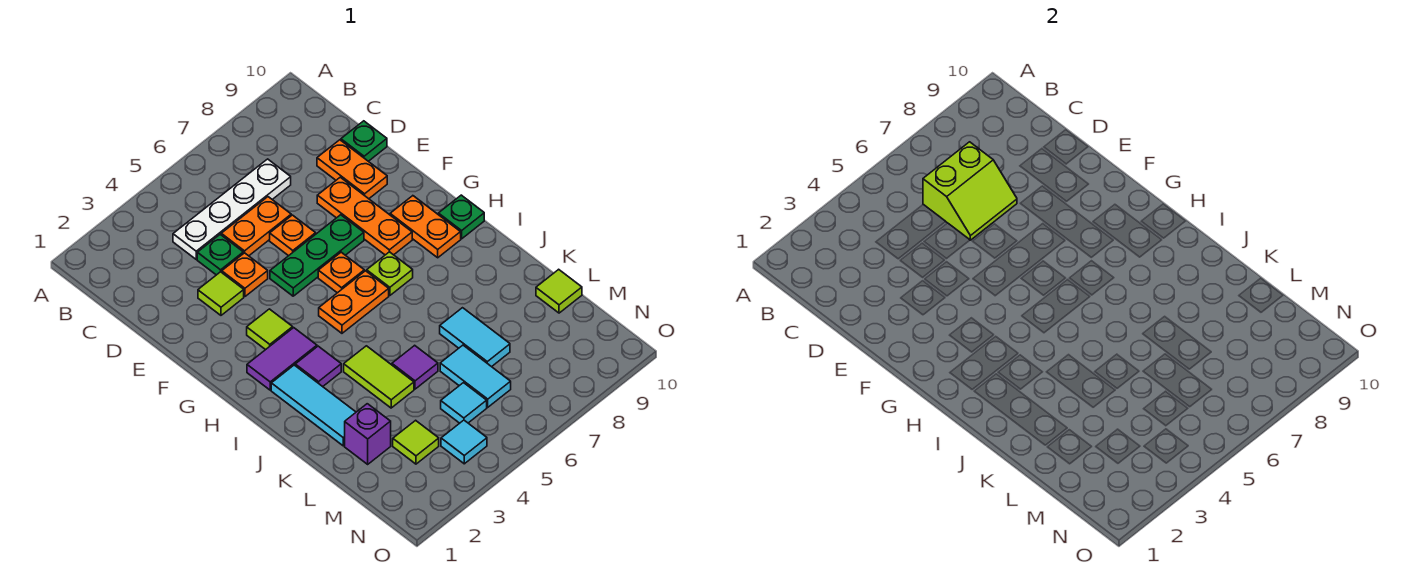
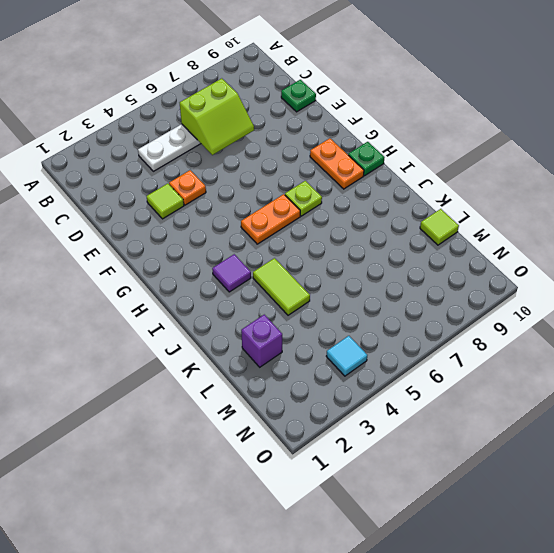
none -> green plate D4 level 1
none -> orange plate D5:D6 level 1
none -> orange plate D9:E9 level 1

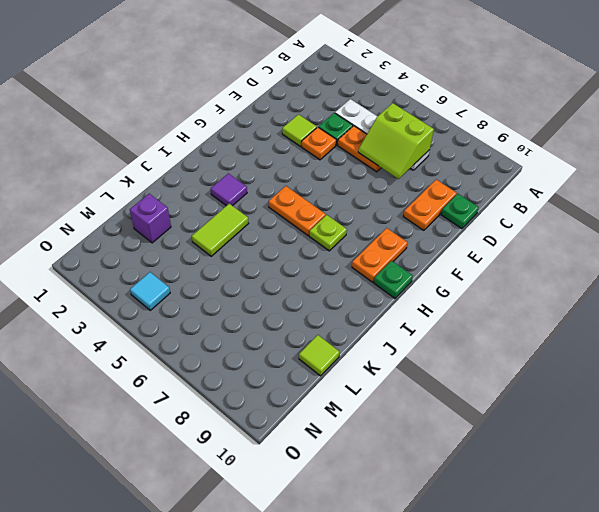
none -> orange plate E6 level 1
none -> orange plate E8:G8 level 1
none -> green plate F5:F7 level 1

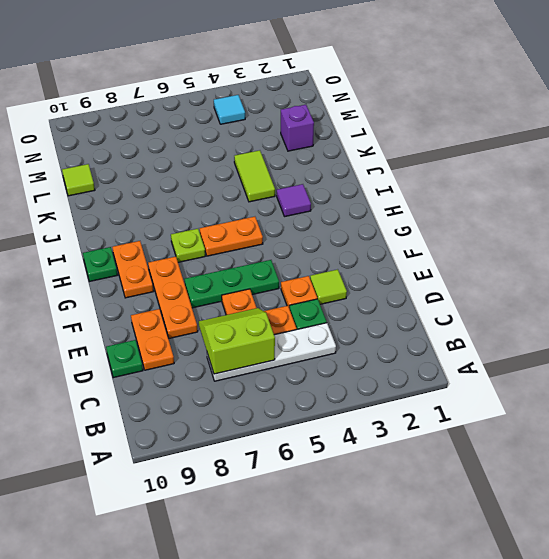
none -> lime tile G3 level 1
none -> orange plate G6 level 1
none -> purple tile H2:H3 level 1

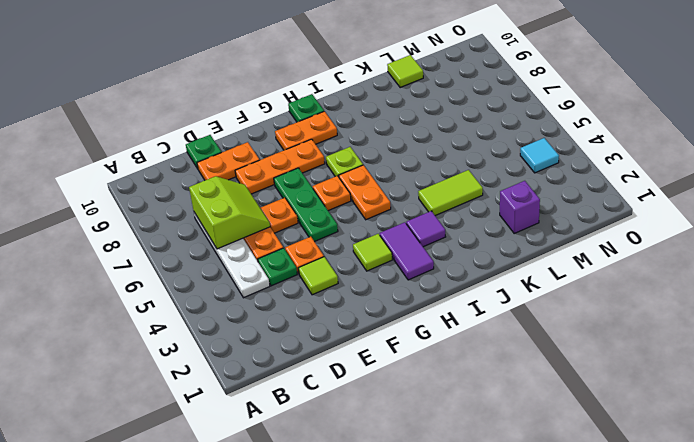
none -> cyan tile I2:K2 level 1
none -> purple tile K5 level 1
none -> cyan tile K7:L7 level 1

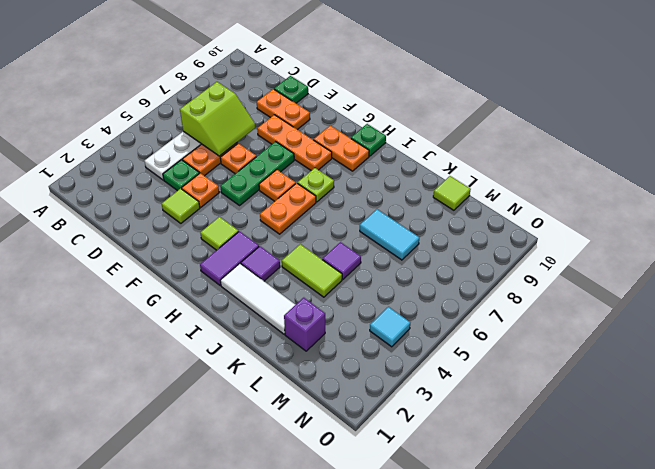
white tile I2:K2 level 1 -> cyan tile I2:K2 level 1
none -> cyan tile L6:M6 level 1
none -> lime tile M3 level 1
none -> cyan tile M5 level 1

